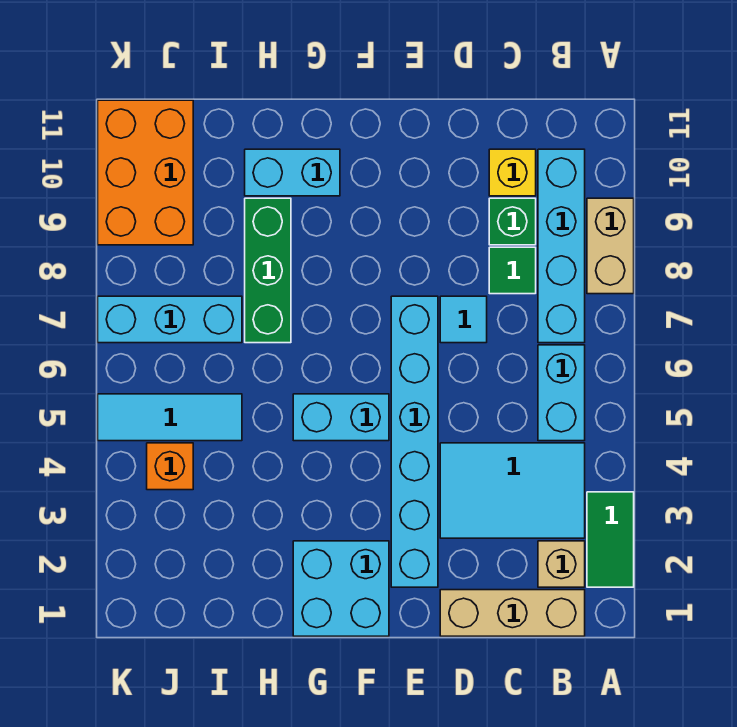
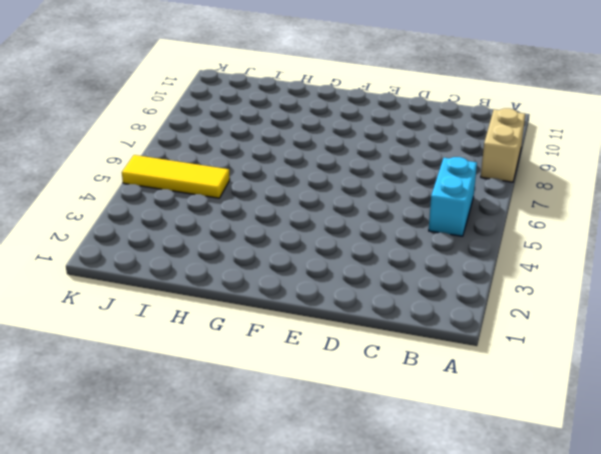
yellow tile I5:K5 level 1 -> cyan tile I5:K5 level 1
none -> green tile A2:A3 level 1
none -> tan brick B1:D1 level 1
none -> tan brick B2 level 1

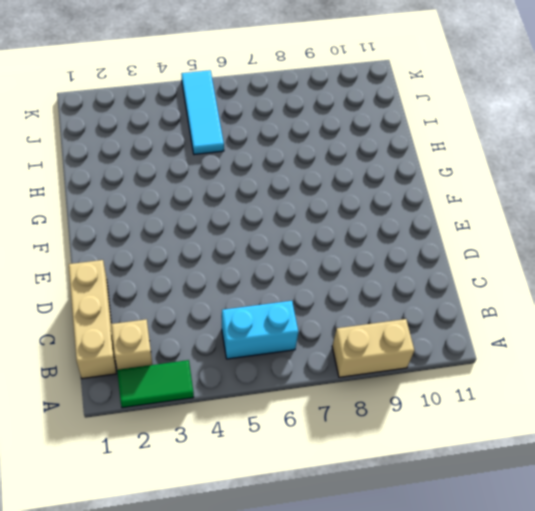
none -> cyan tile B3:D4 level 1
none -> cyan brick B7:B10 level 1
none -> green tile C8 level 1

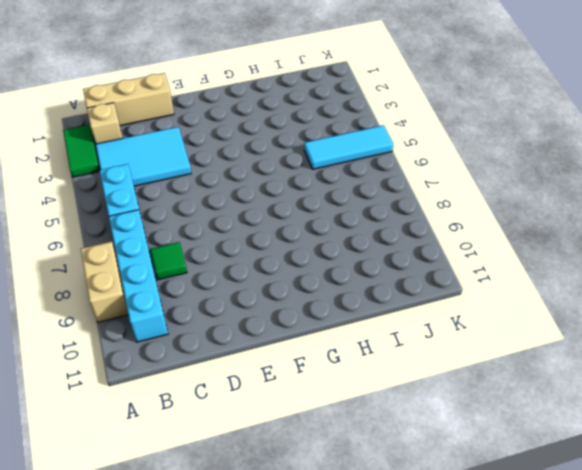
none -> green brick C9 level 1
none -> yellow brick C10 level 1
none -> cyan tile D7 level 1

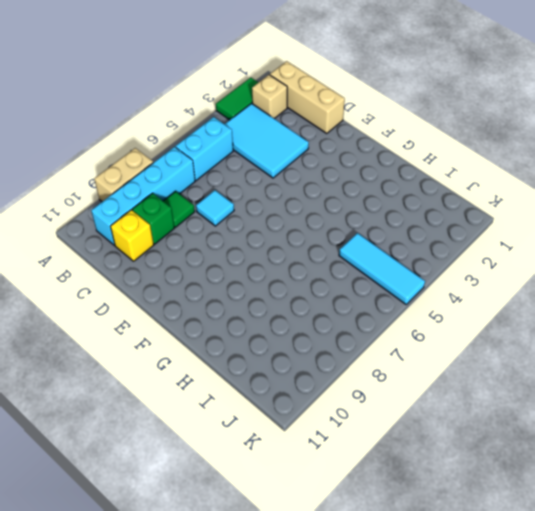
none -> cyan brick E2:E7 level 1
none -> cyan brick F1:G2 level 1
none -> cyan brick F5:G5 level 1

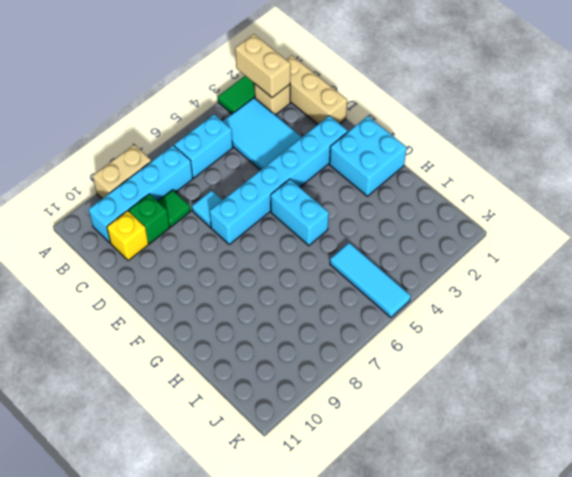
tan brick A2:B2 level 2 -> none
none -> cyan brick G10:H10 level 1
none -> green brick H7:H9 level 1
none -> cyan brick I7:K7 level 1

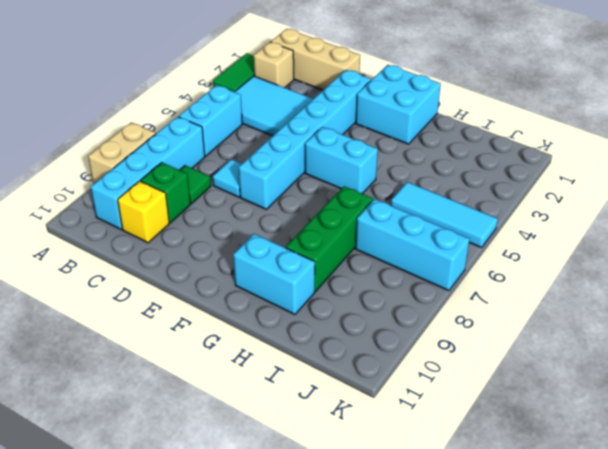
none -> orange brick J4 level 1
none -> orange brick J9:K11 level 1

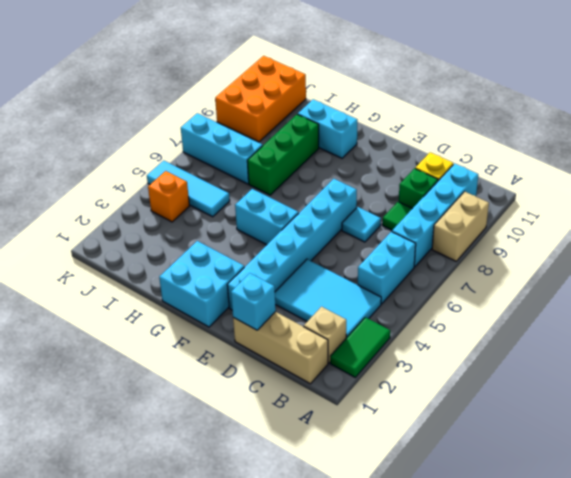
cyan brick D1 level 2 -> none

